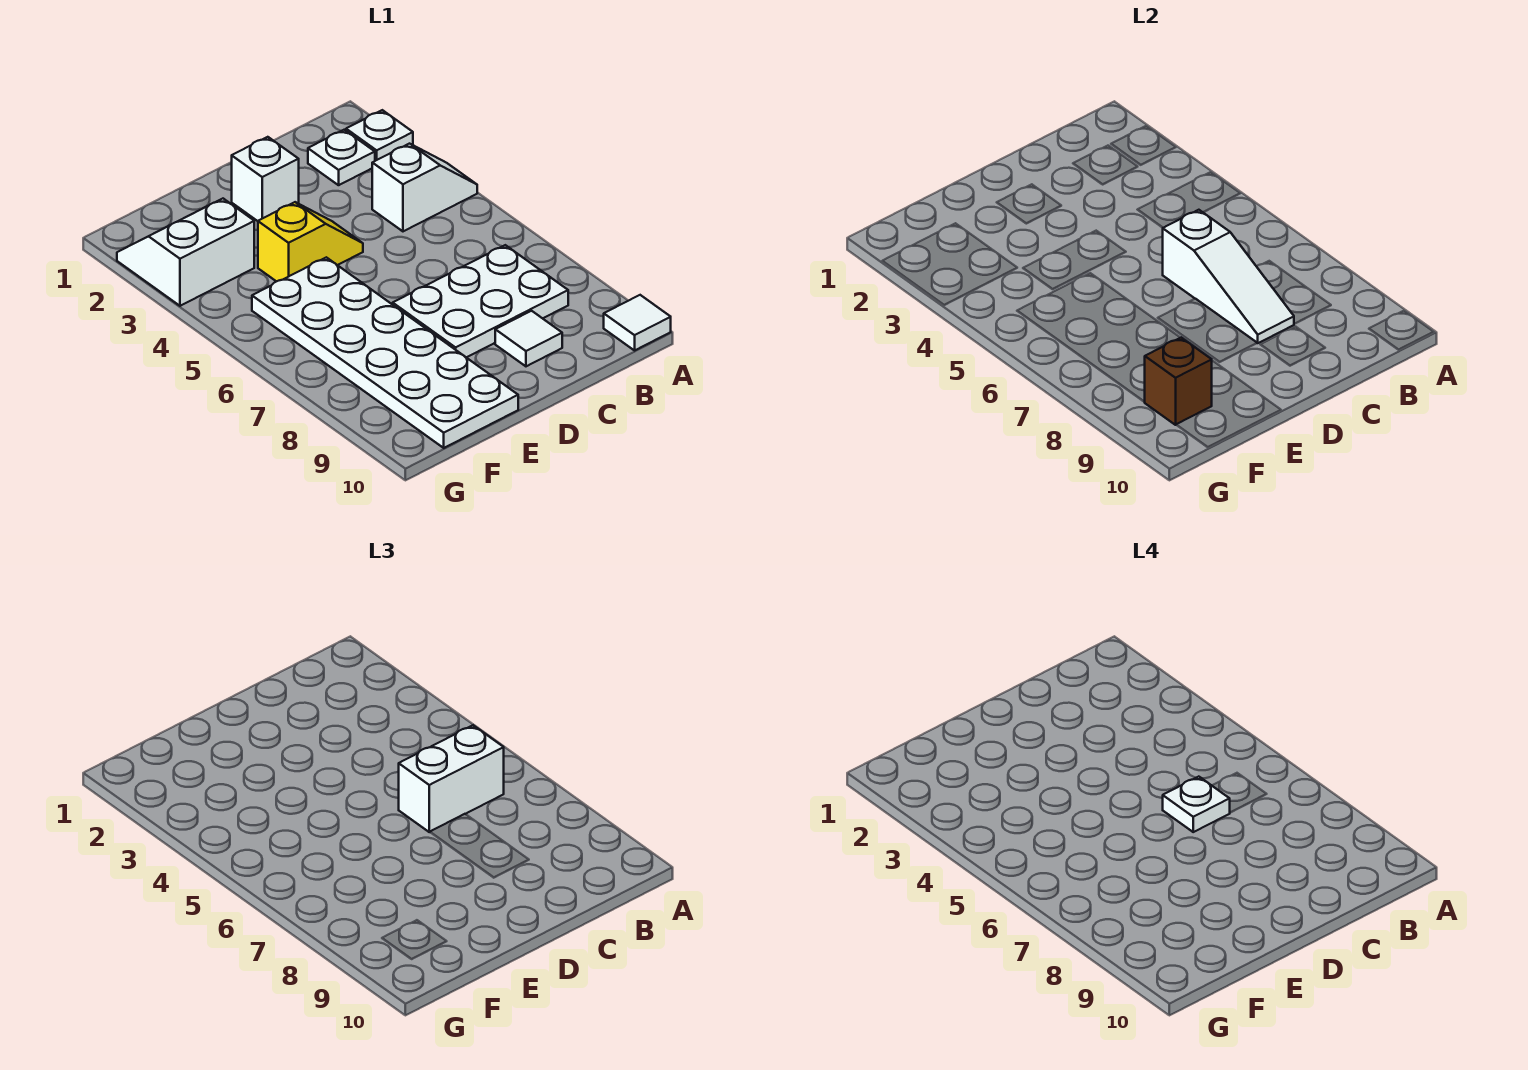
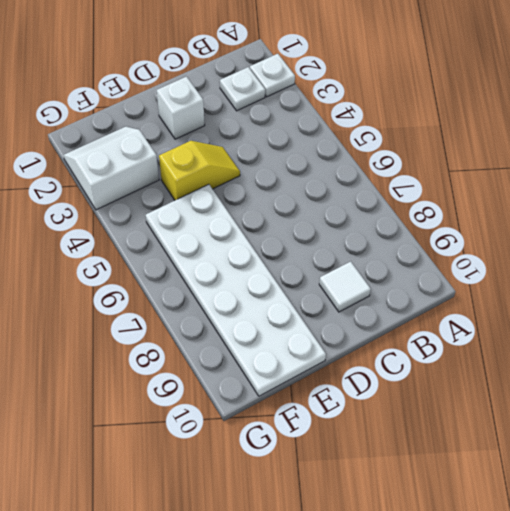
none -> white slope A4:B4 level 1 top B
none -> white tile A10 level 1
none -> white plate B7:D8 level 1

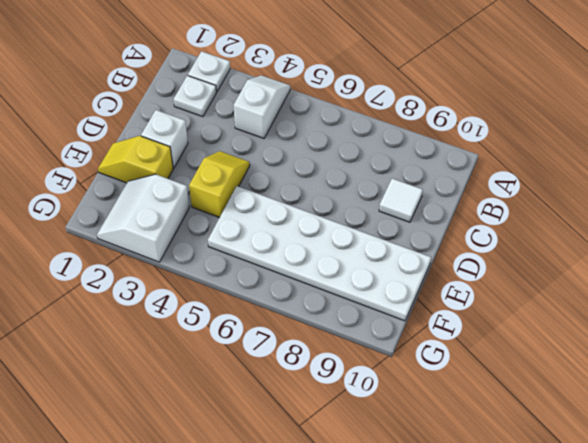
yellow slope E1:E2 level 1 top 2 -> none
none -> white tile A10 level 1
none -> white plate B7:D8 level 1
none -> white slope C6:C8 level 2 top 6

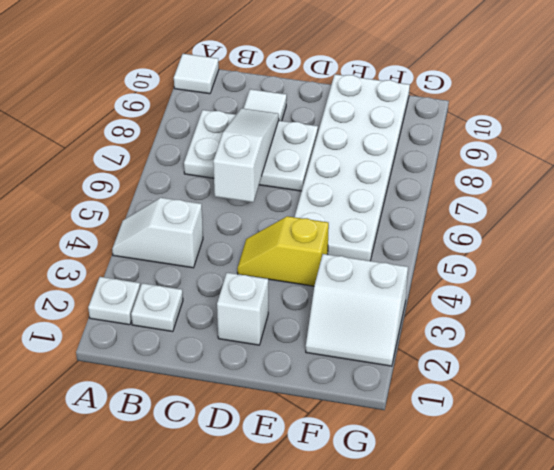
none -> brown brick F9 level 2
none -> white brick B6:C6 level 3
none -> white plate C6 level 4

